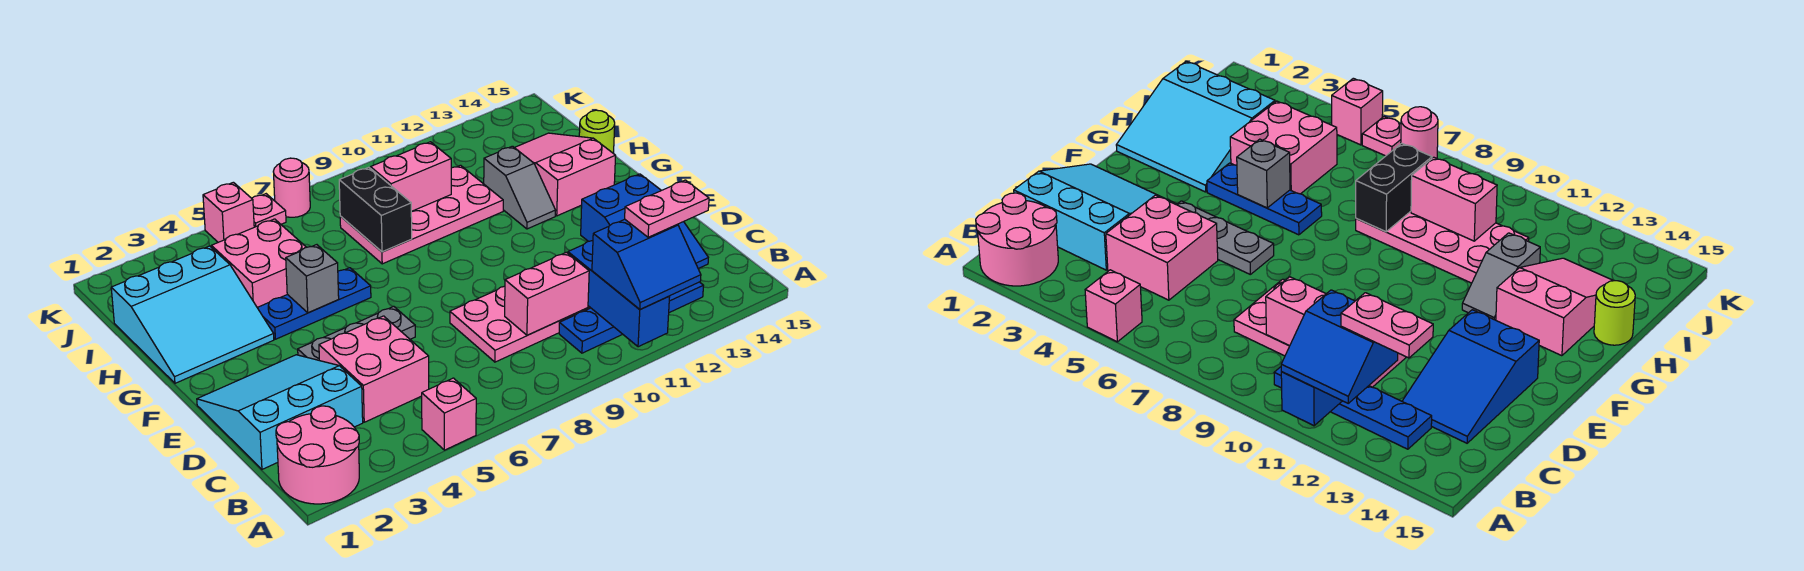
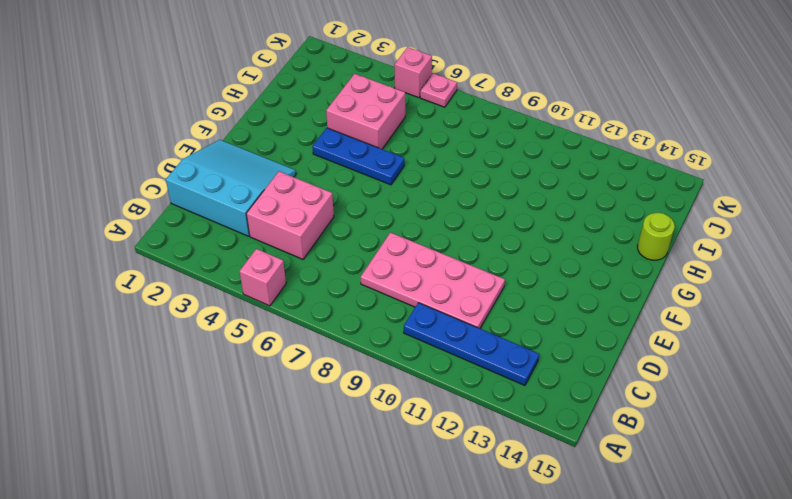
none -> pink round brick A1:B2 level 1
none -> blue slope C13:E14 level 1 top E
none -> grey plate E4:E6 level 1

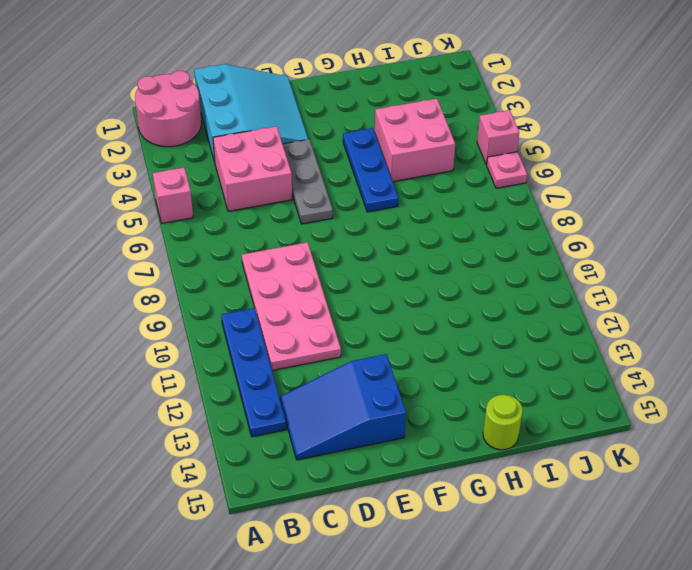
none -> cyan slope G1:I3 level 1 top I
none -> grey slope G12:H12 level 1 top H
none -> pink slope G13:I14 level 1 top G

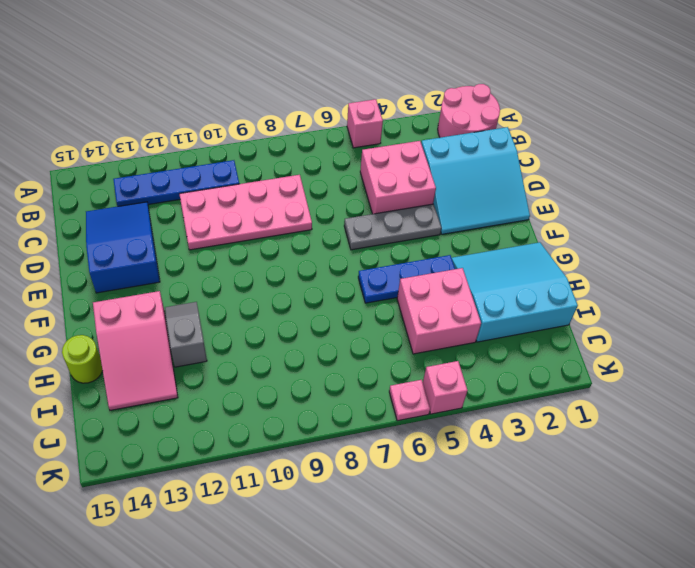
none -> pink plate H8:I11 level 1
none -> pink round brick K7 level 1
none -> blue brick A11:C11 level 2

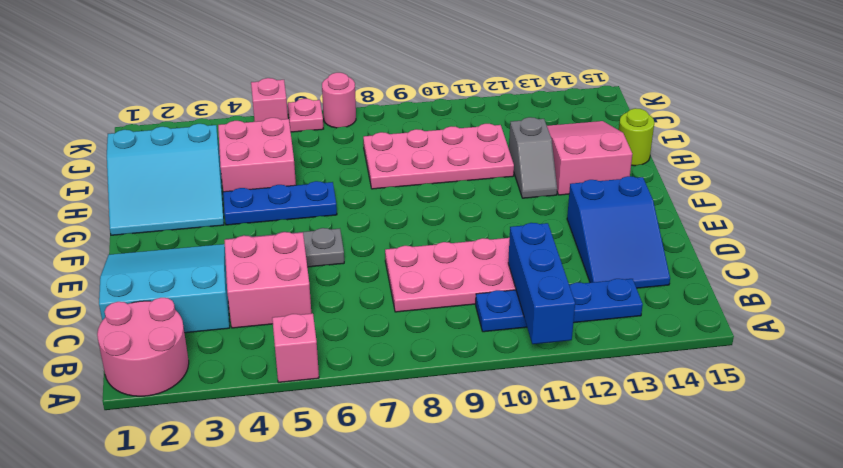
none -> pink brick C9:C10 level 2
none -> grey brick G5 level 2
none -> black brick H8:I8 level 2

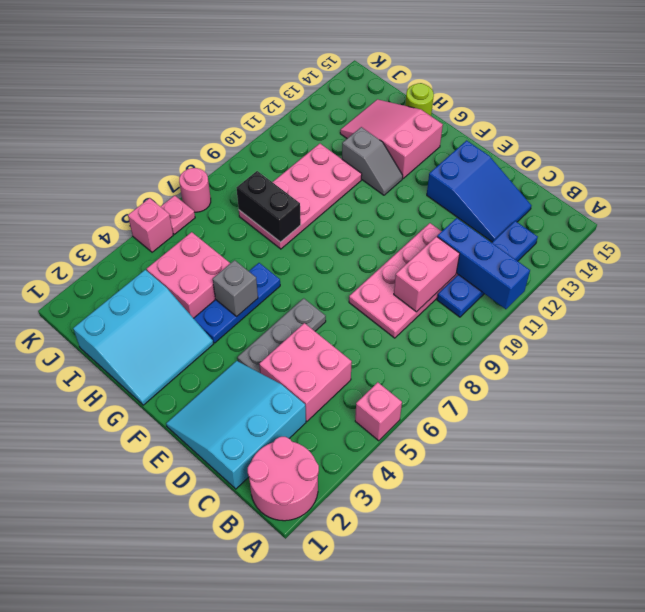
none -> pink brick I9:I10 level 2
none -> blue slope A11:B12 level 3 top B
none -> pink plate B12:B13 level 4

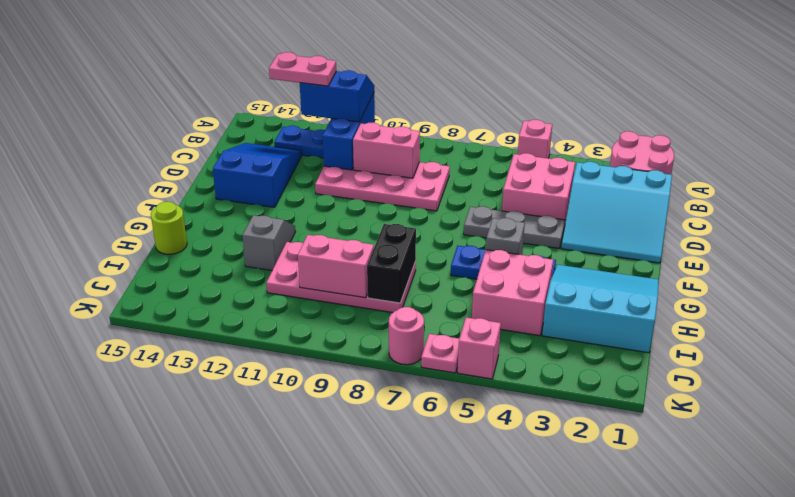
none -> pink slope G13:I14 level 1 top G

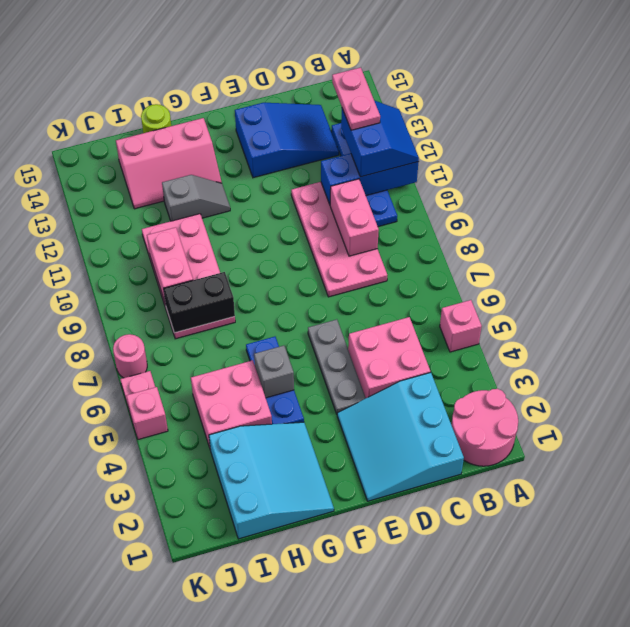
pink slope G13:I14 level 1 top 14 -> pink slope G13:I14 level 1 top G

